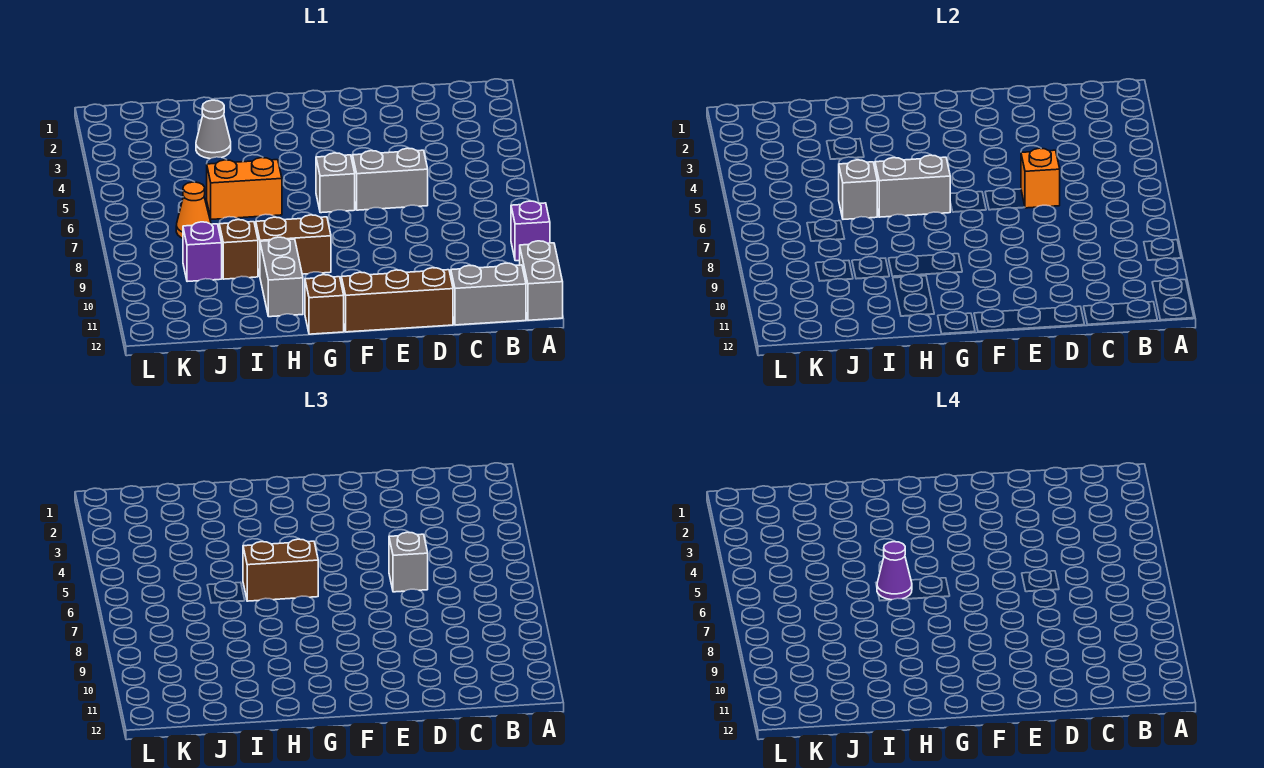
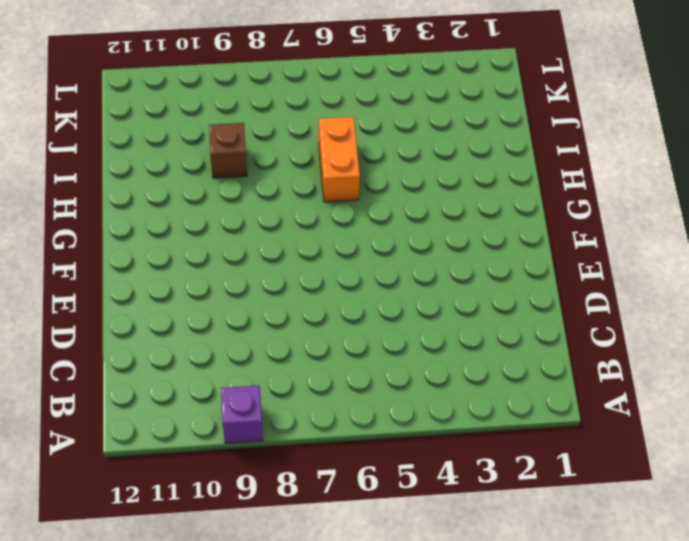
none -> grey brick A11:A12 level 1
none -> grey brick B12:C12 level 1
none -> grey brick D6:E6 level 1

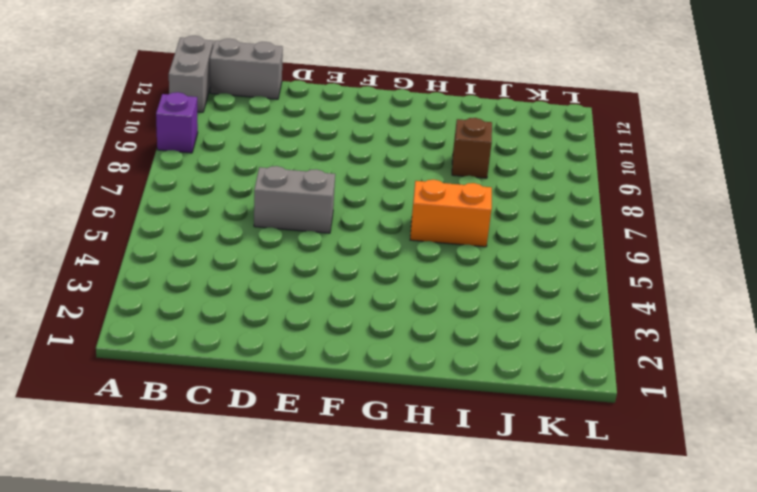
none -> brown brick D12:F12 level 1
none -> grey brick F6 level 1
none -> brown brick G9:H9 level 1

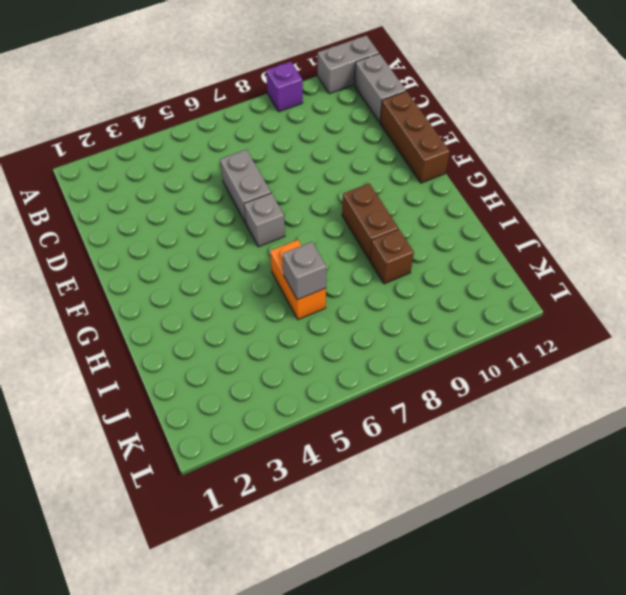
none -> brown brick G12 level 1
none -> grey brick H10:H11 level 1
none -> grey cone I3 level 1

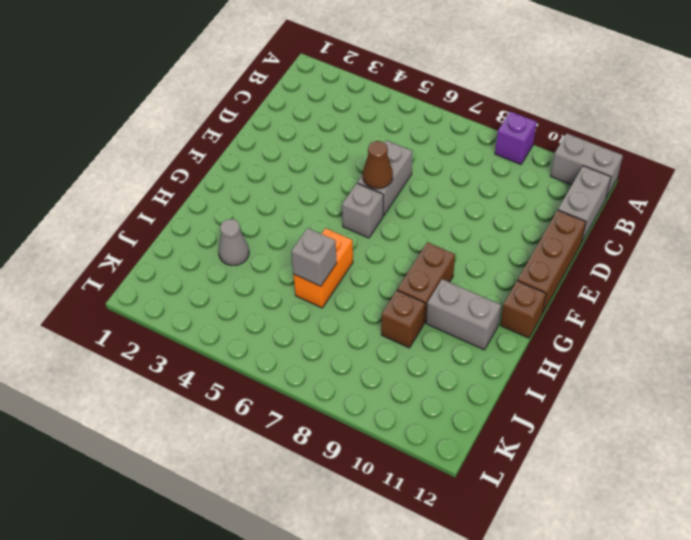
brown cone E6 level 2 -> none
none -> orange cone J7 level 1
none -> purple brick J9 level 1
none -> orange brick D6 level 2

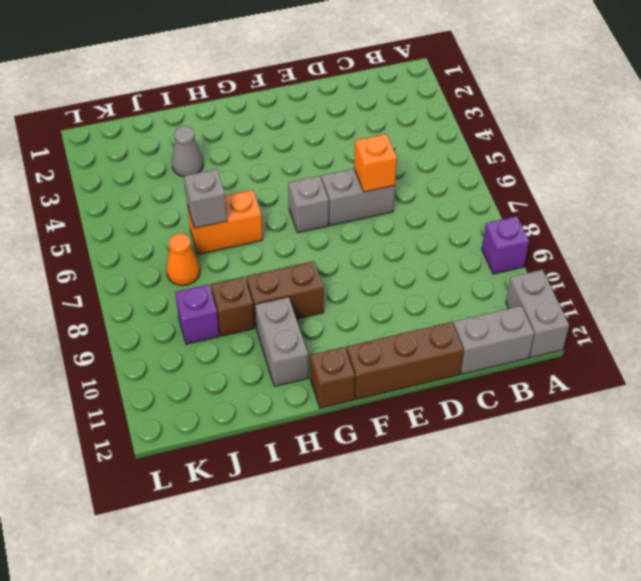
none -> grey brick G6:H6 level 2
none -> grey brick D6 level 3
none -> brown brick G6:H6 level 3

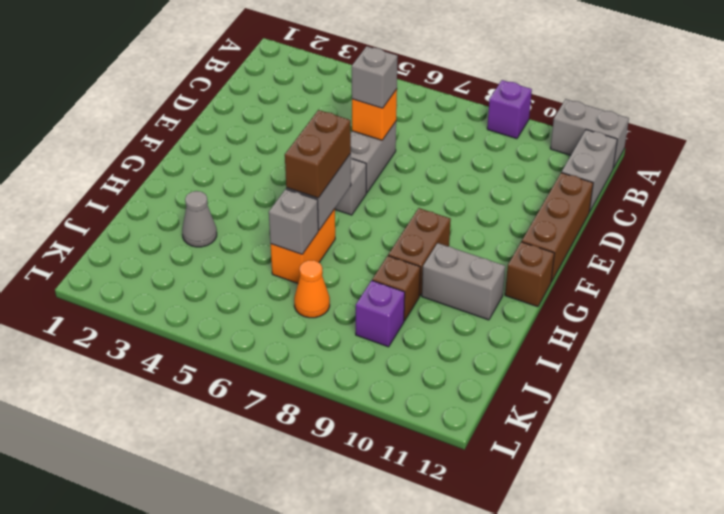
none -> purple cone H6 level 4

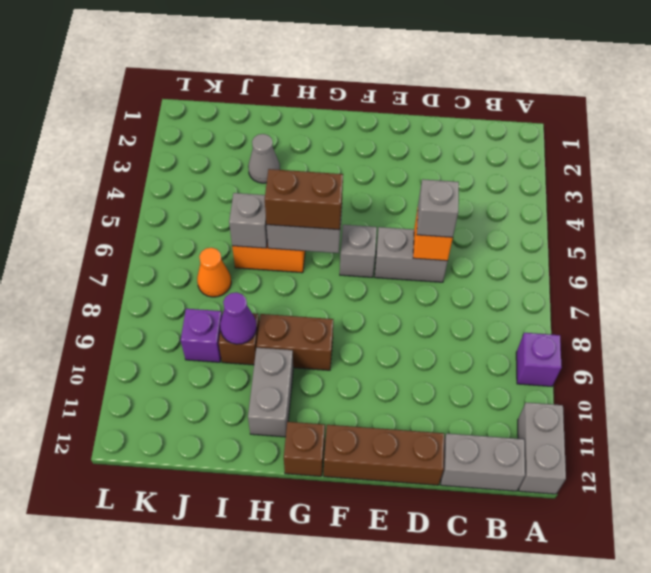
purple cone I9 level 2 -> purple cone H6 level 4

